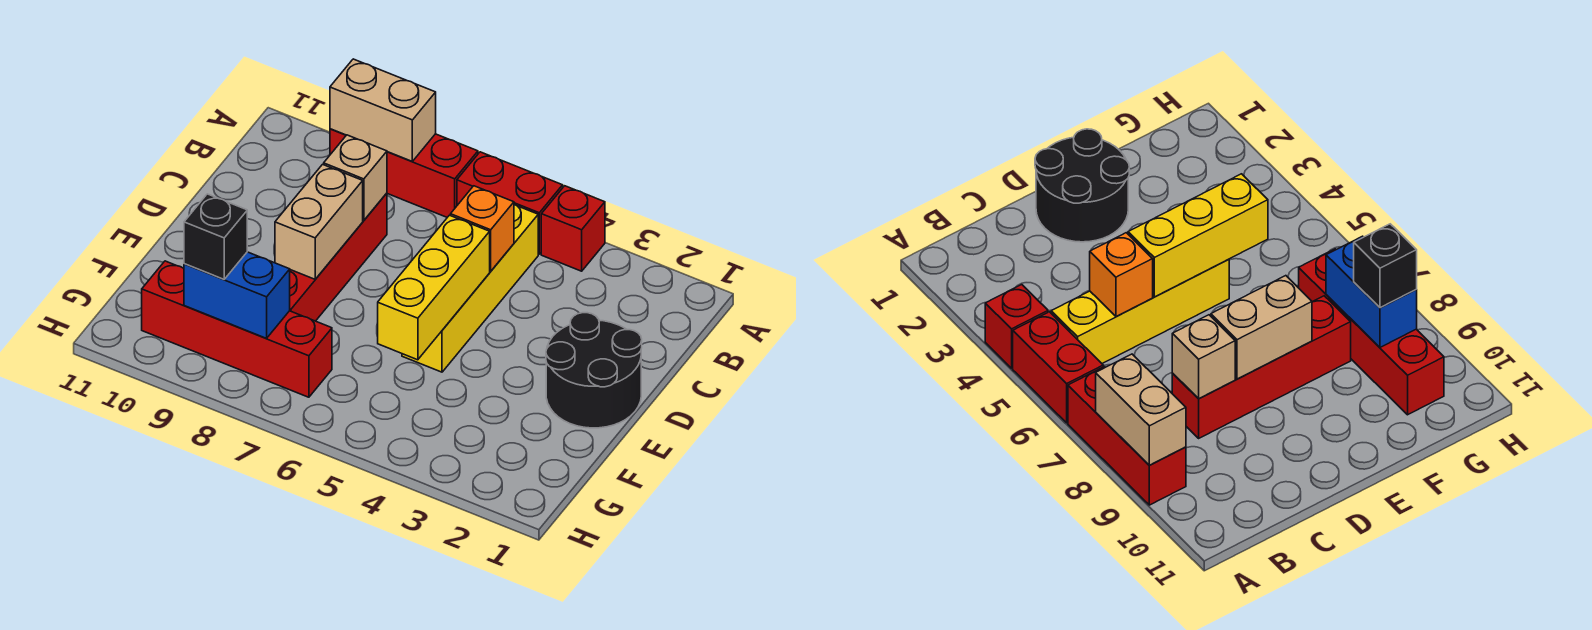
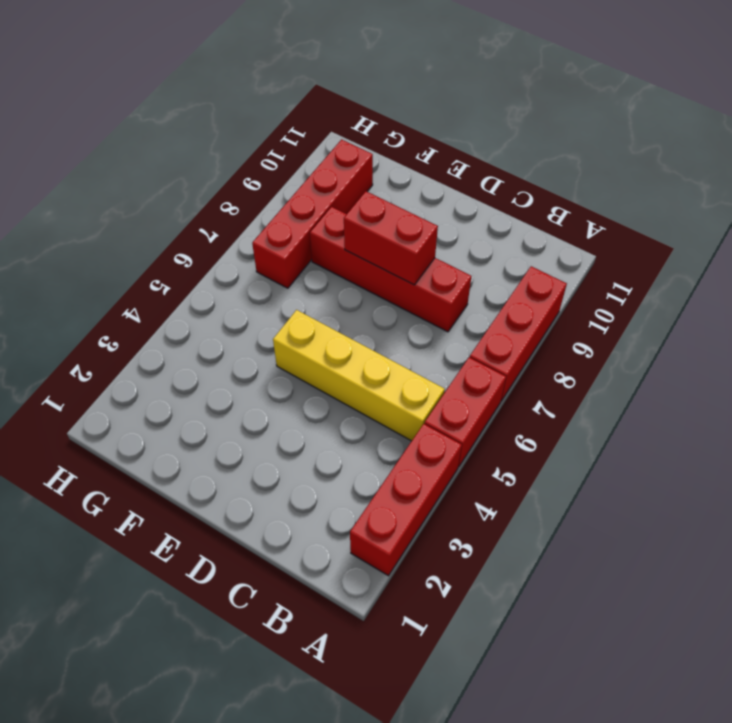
red brick A2:A4 level 1 -> red brick A4 level 1
red brick D8:E8 level 2 -> tan brick D8:E8 level 2
none -> black round brick D1:E2 level 1
none -> tan brick A8:A9 level 2
none -> orange brick C5 level 2

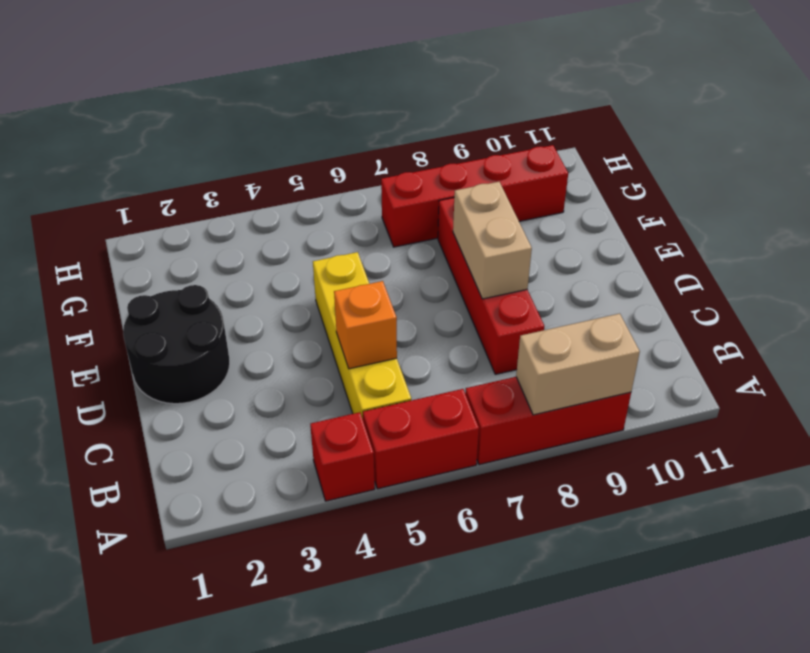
none -> tan brick C8 level 2
none -> yellow brick D5:F5 level 2
none -> blue brick G8:G9 level 2

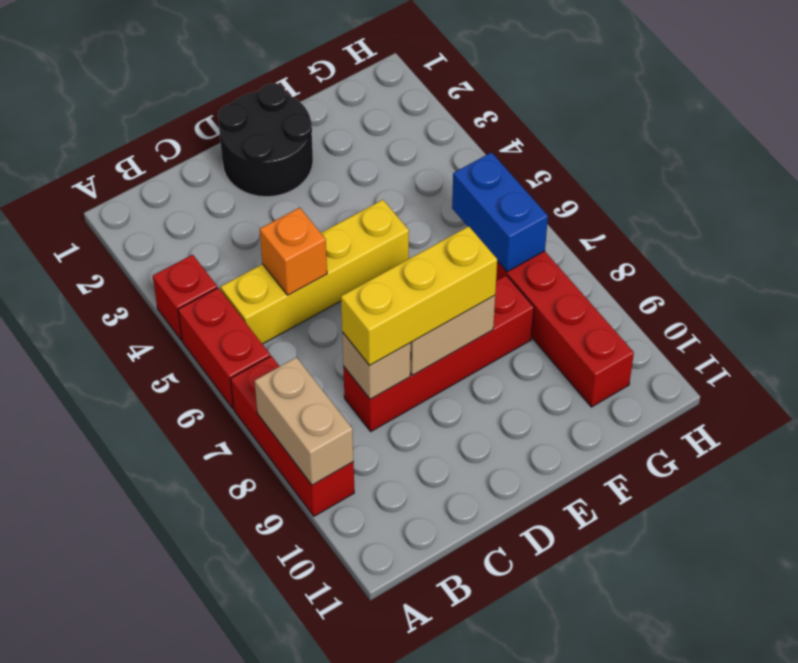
yellow brick C8:E8 level 3 -> yellow brick D5:F5 level 2
blue brick G6:G7 level 2 -> blue brick G8:G9 level 2
none -> black brick G9 level 3

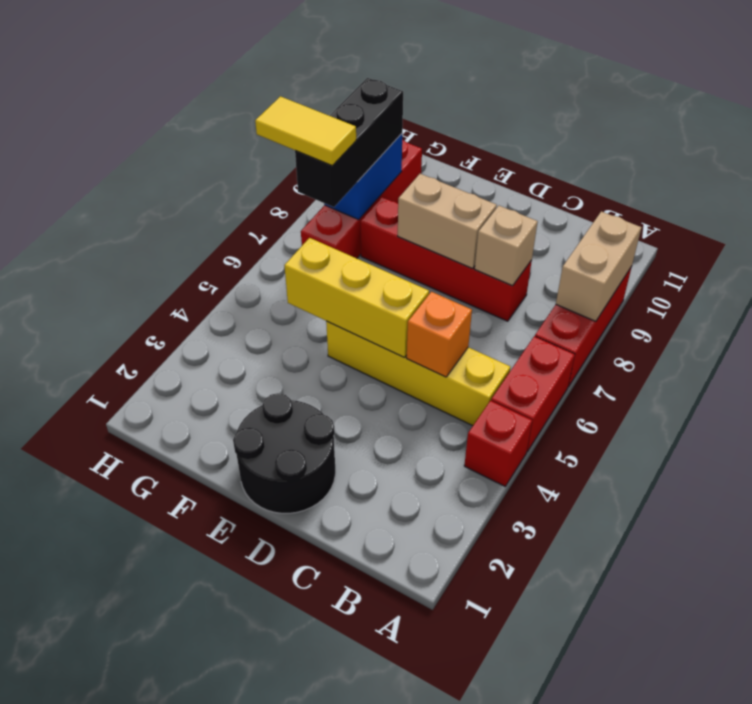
black brick G7:G9 level 3 -> black brick G9 level 3
yellow tile G7:H7 level 4 -> none

